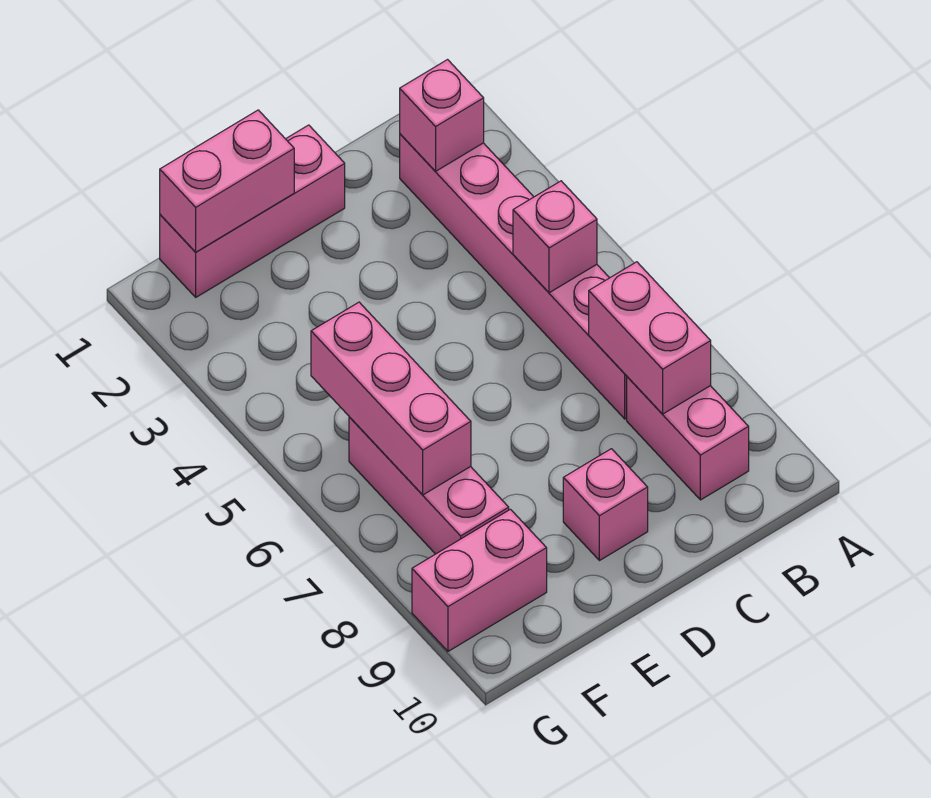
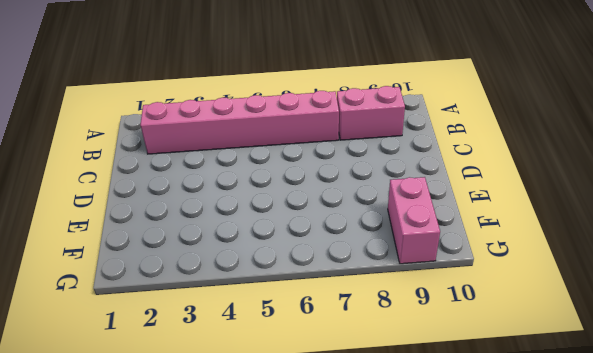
none -> pink brick D1:F1 level 1
none -> pink brick D9 level 1

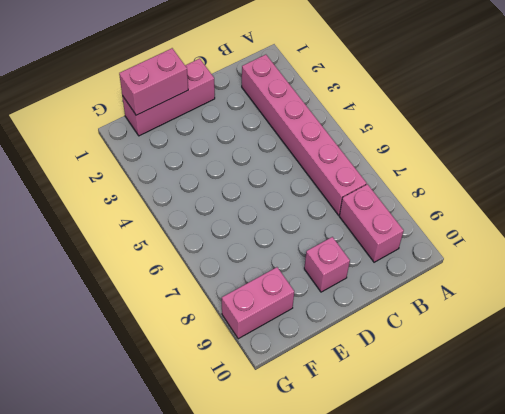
none -> pink brick F6:F8 level 1
none -> pink brick B2 level 2

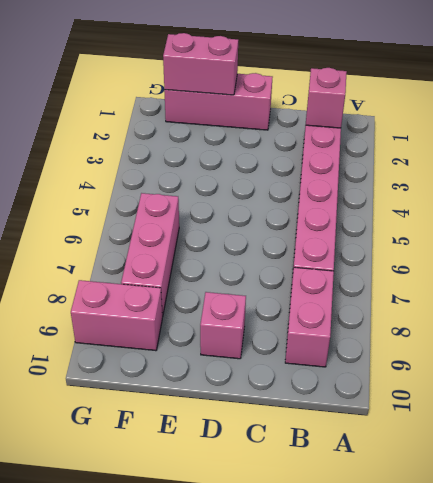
none -> pink brick B5 level 2
none -> pink brick B7:B8 level 2

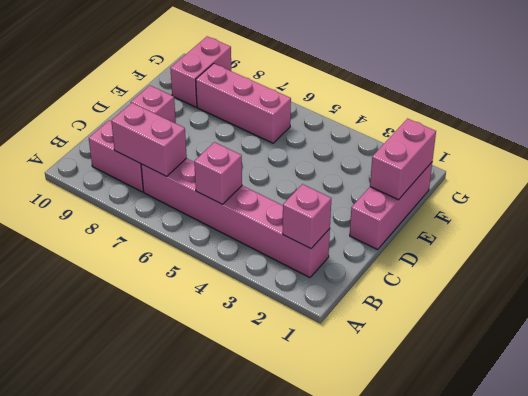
none -> pink brick F5:F7 level 2

